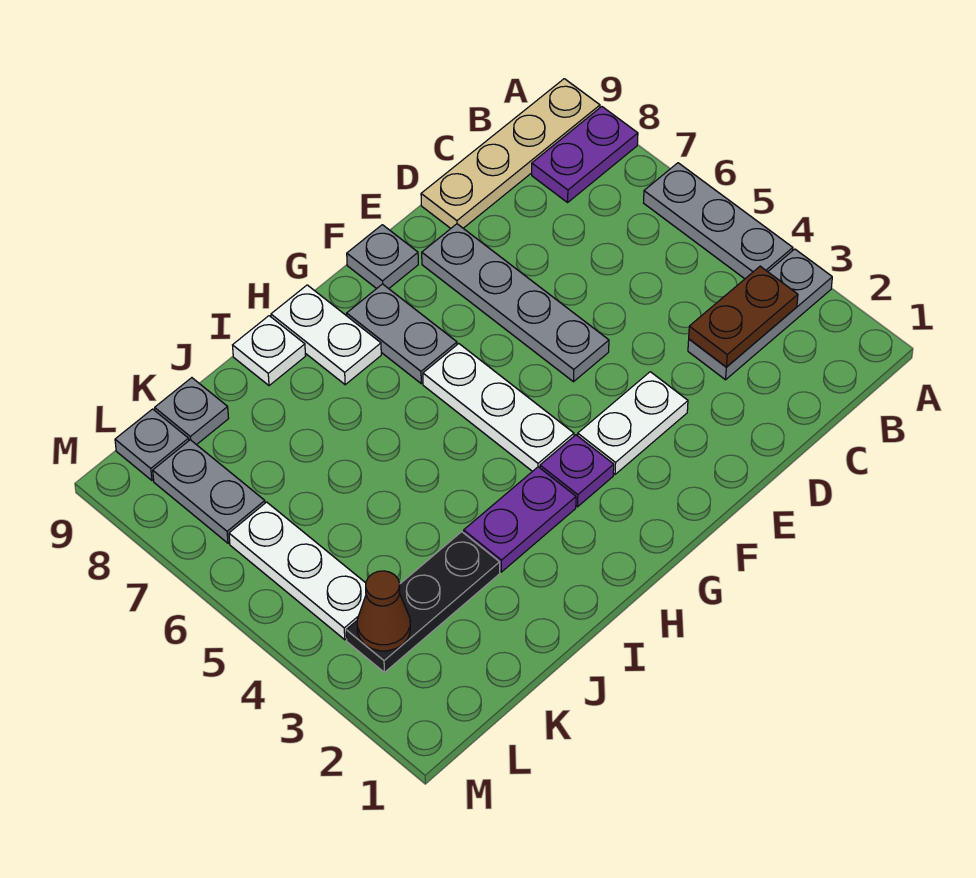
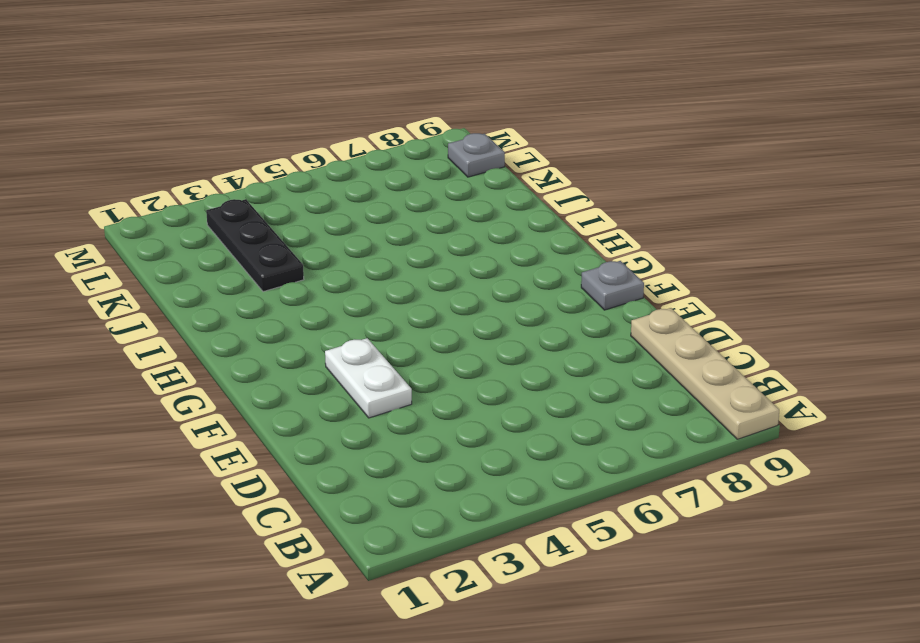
none -> grey plate A3:C3 level 1
none -> grey plate A4:A6 level 1
none -> purple plate A8:B8 level 1

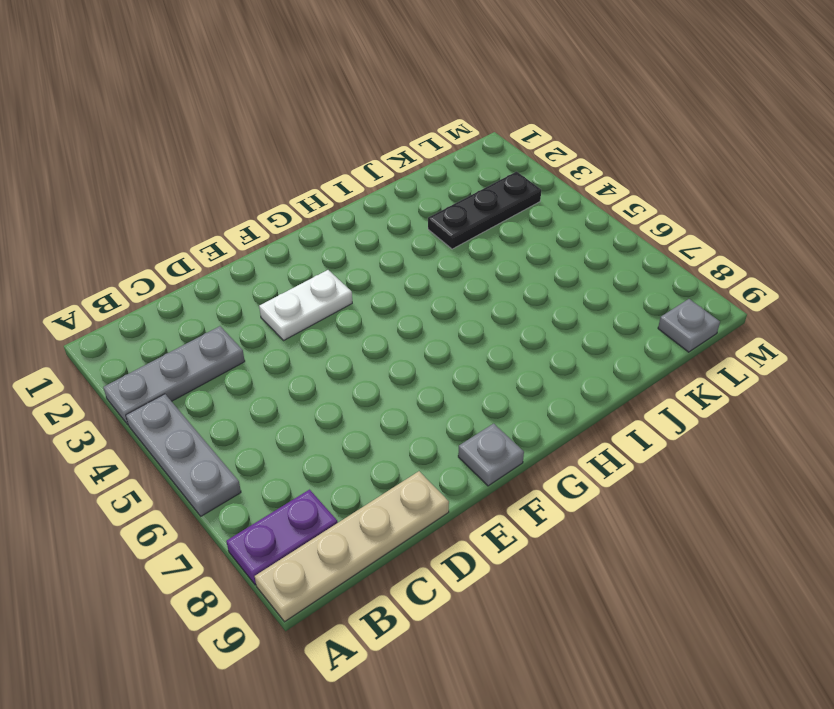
none -> grey plate E5:E8 level 1
none -> purple plate G3 level 1
none -> white plate G4:G6 level 1

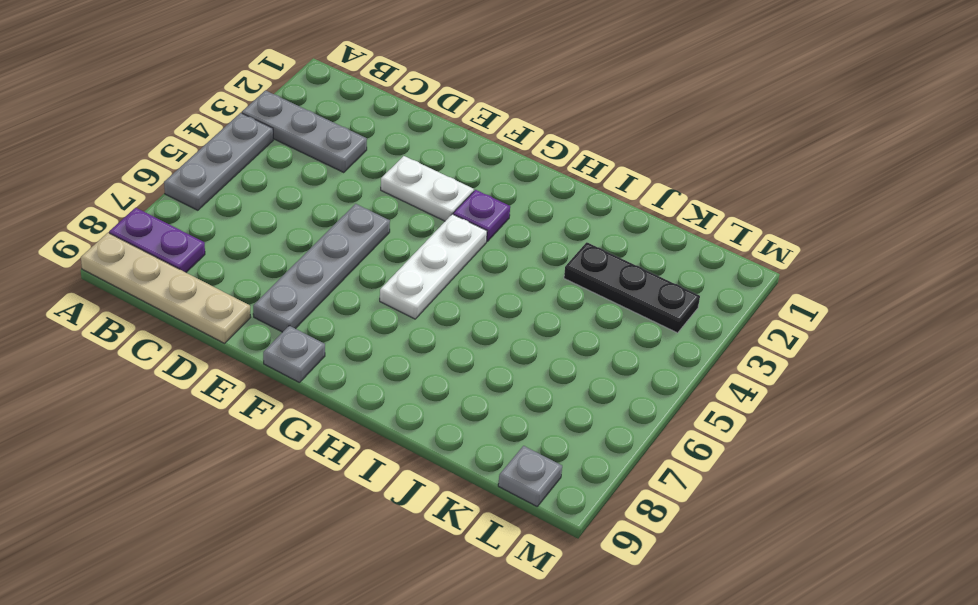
none -> grey plate G7:G8 level 1
none -> purple plate H3:I3 level 1
none -> white plate H8:H9 level 1

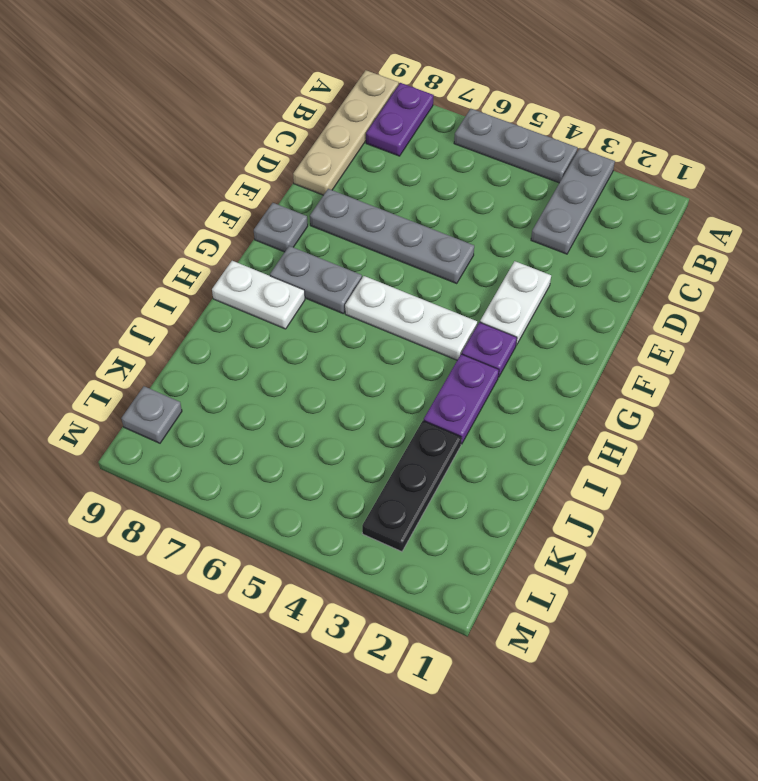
none -> white plate I9 level 1
none -> grey plate K9 level 1
none -> white plate L4:L6 level 1

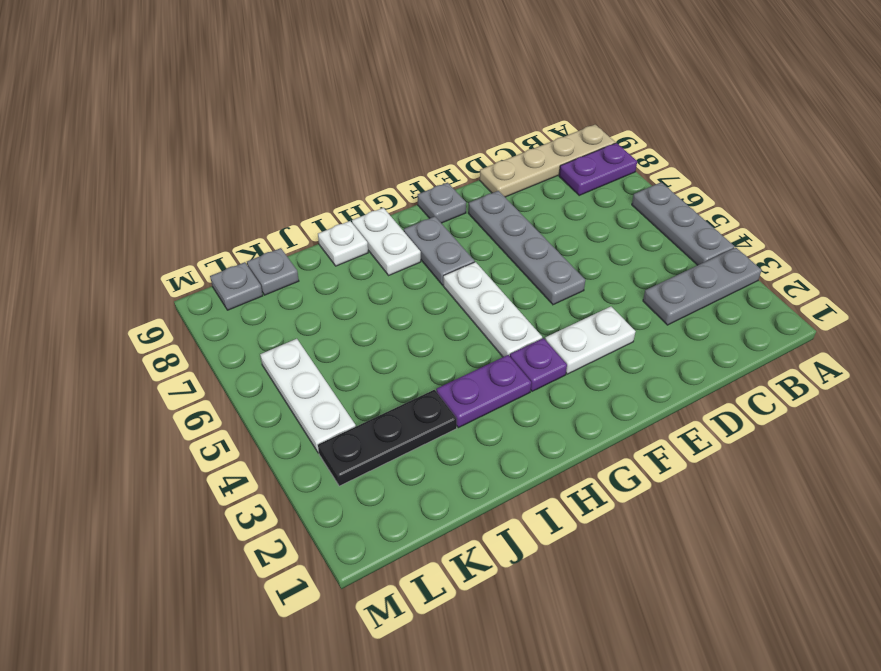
none -> grey plate L7:L8 level 1
none -> brown plate B3:C3 level 2
none -> brown cone L3 level 2

